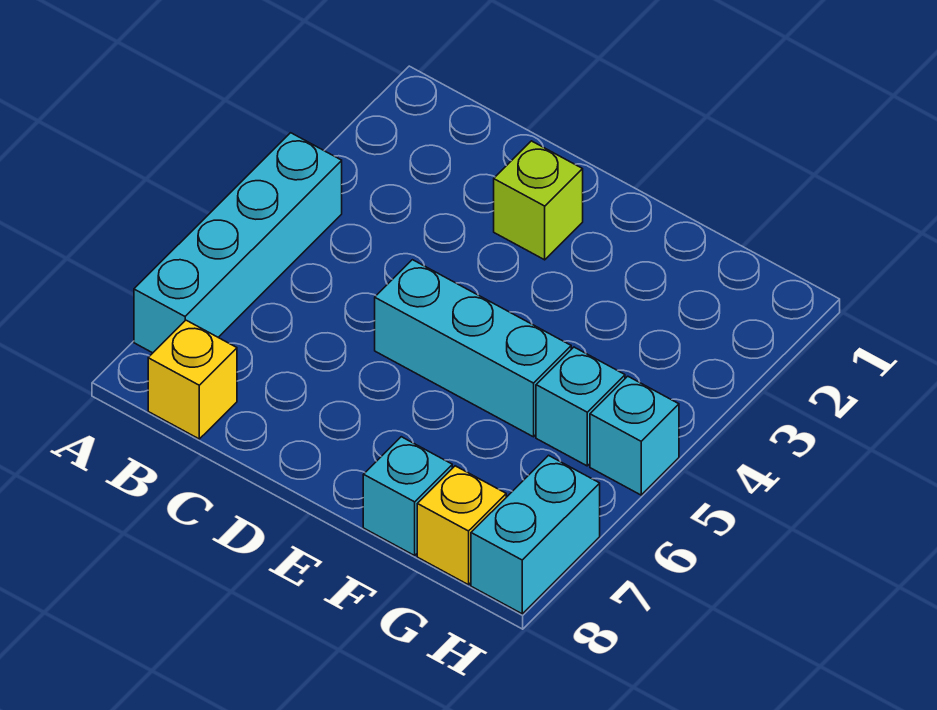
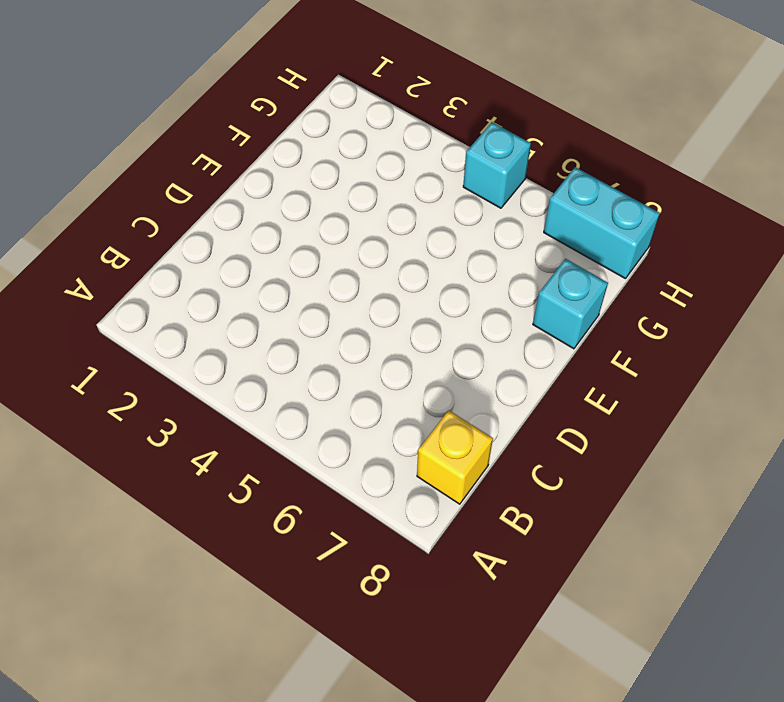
none -> cyan brick A4:A7 level 1
none -> lime brick D2 level 1

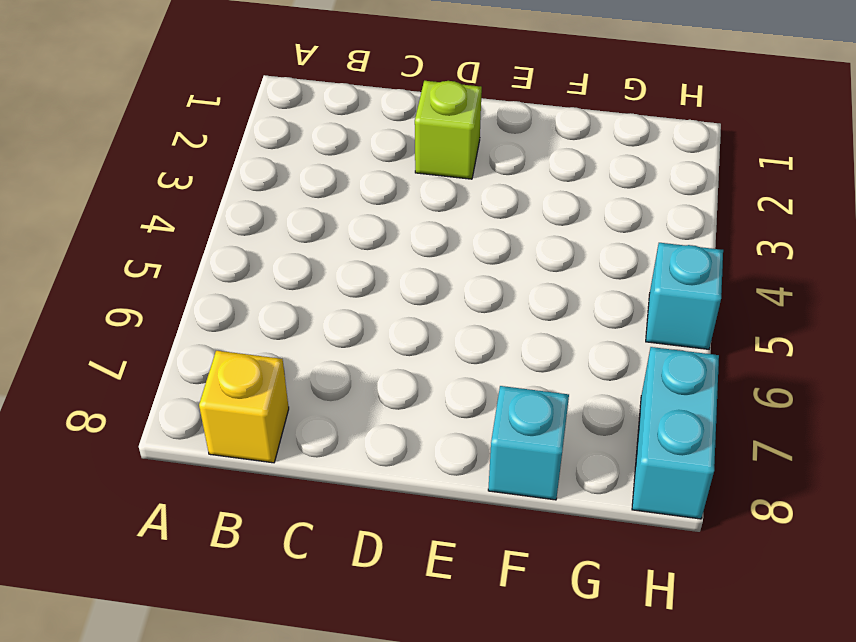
none -> cyan brick A4:A7 level 1
none -> cyan brick D5:F5 level 1

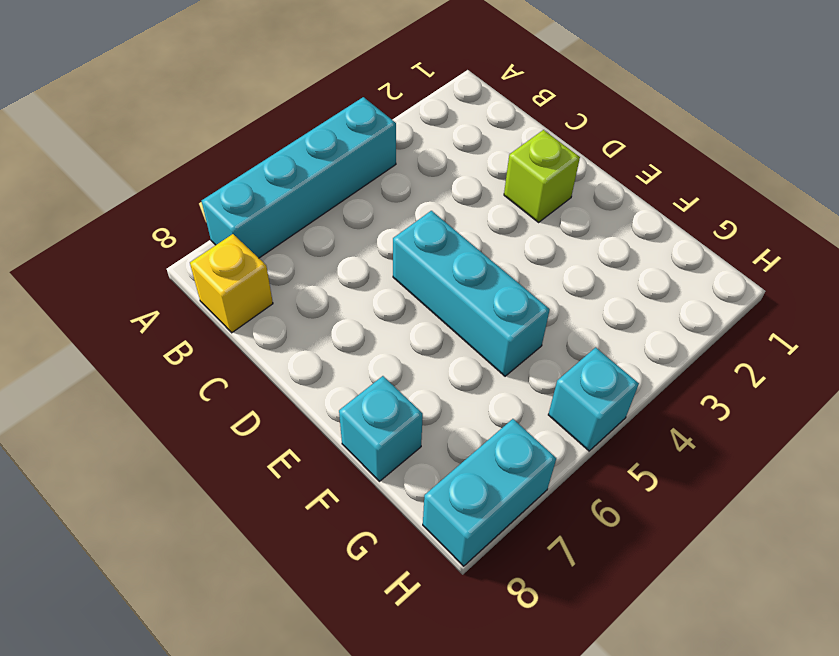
none -> cyan brick G5 level 1
none -> yellow brick G8 level 1

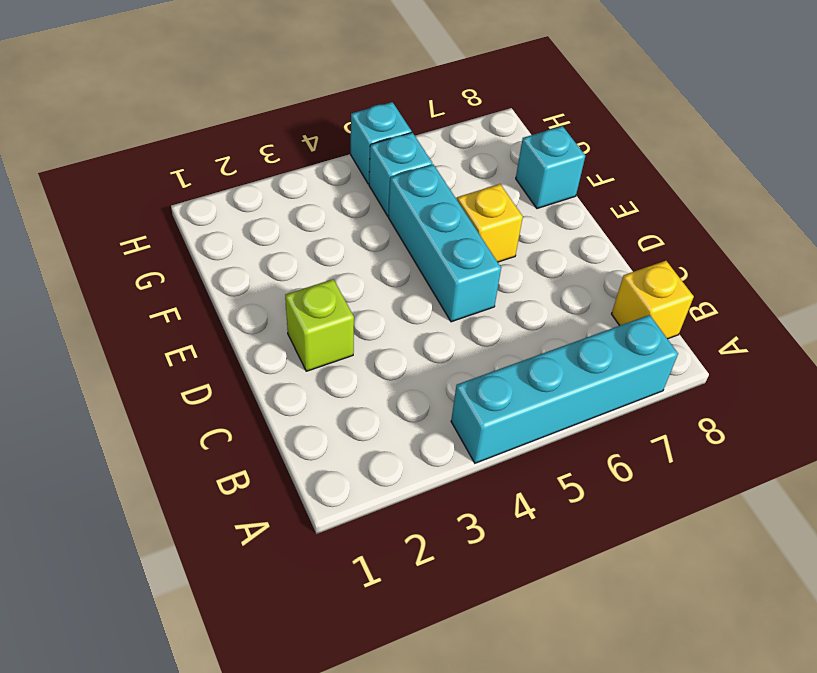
yellow brick E6 level 1 -> yellow brick G8 level 1
none -> cyan brick H7:H8 level 1

